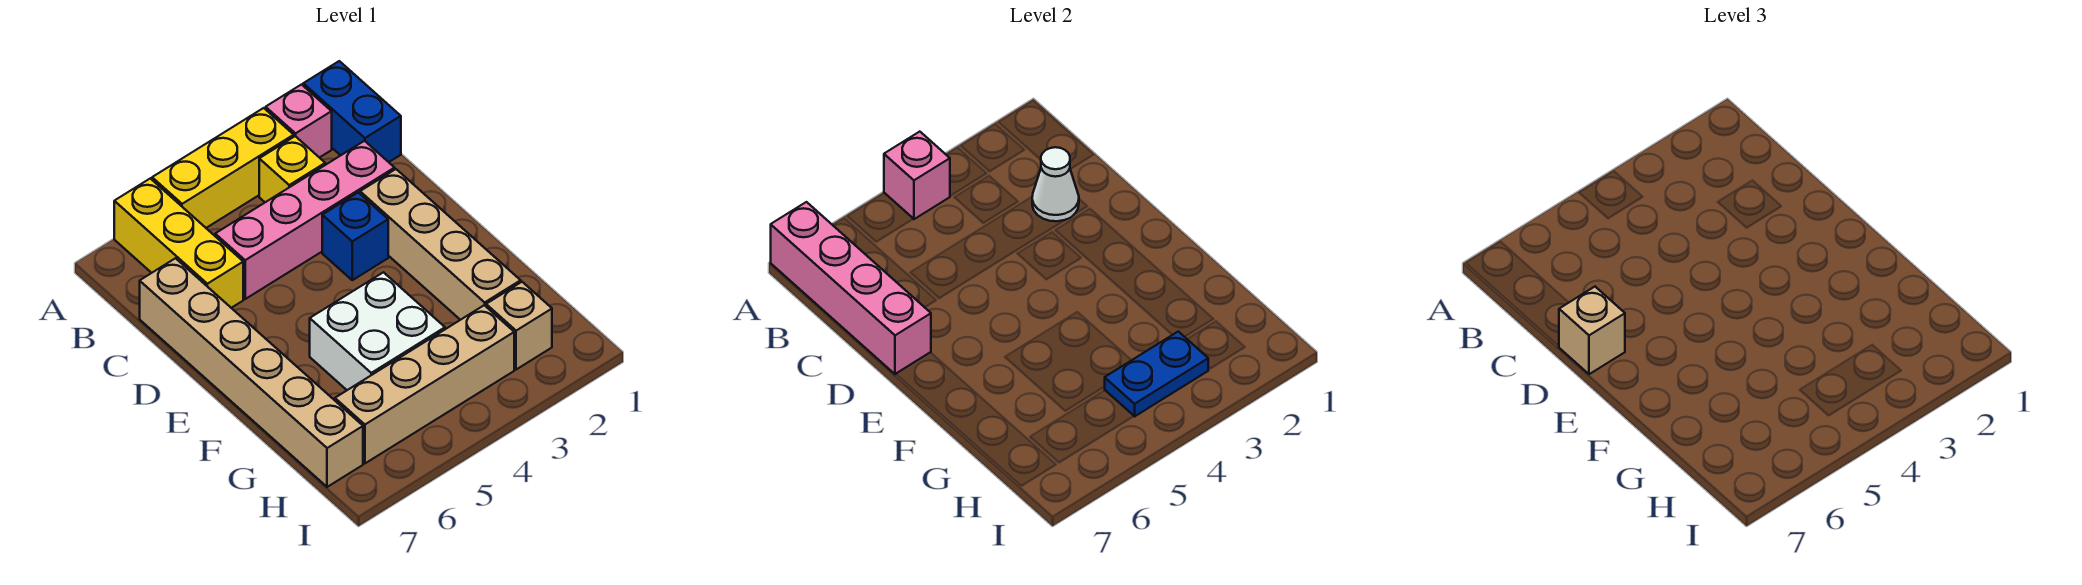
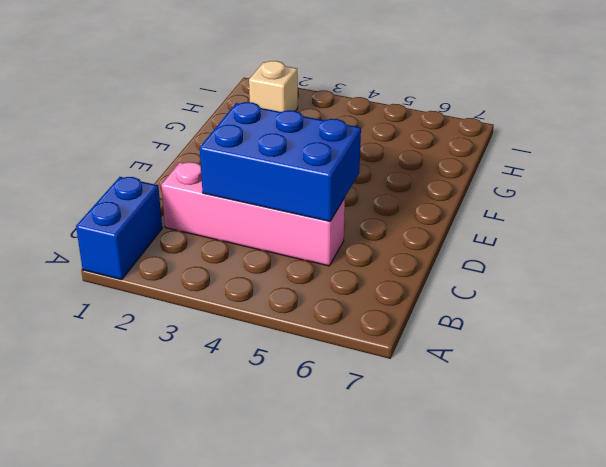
blue brick C3:D5 level 2 -> none
none -> pink brick A2 level 1
none -> yellow brick A3:A5 level 1
none -> yellow brick A6:C6 level 1

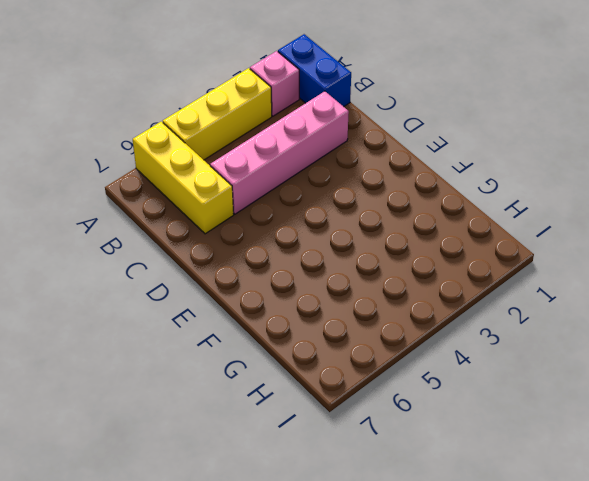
none -> yellow brick B3 level 1
none -> tan brick C7:H7 level 1
none -> tan brick D2:G2 level 1

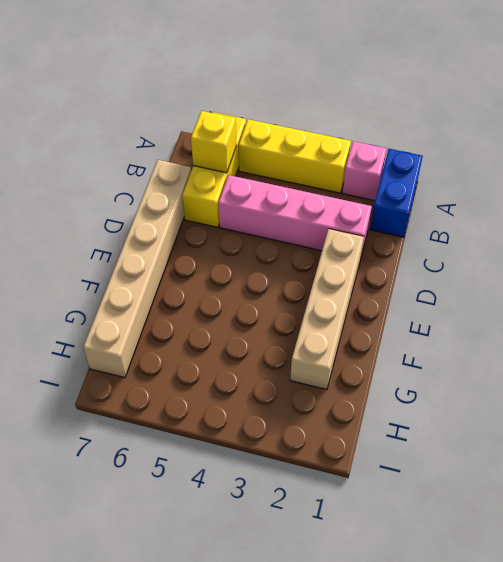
yellow brick B6 level 2 -> yellow brick B3 level 1
none -> blue brick D3 level 1
none -> white brick F4:G5 level 1
none -> tan brick H2 level 1

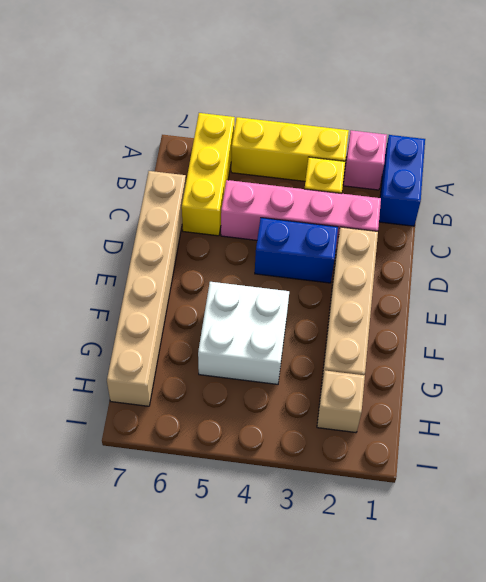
blue brick D3:D4 level 1 -> blue brick D3 level 1
none -> tan brick H3:H6 level 1
none -> pink brick A4 level 2
none -> pink brick A7:D7 level 2

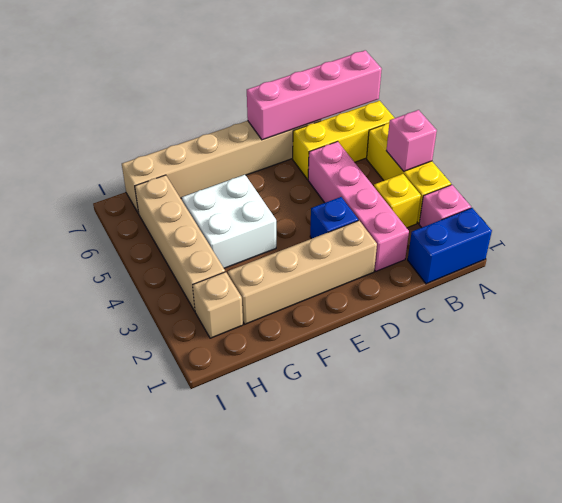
none -> white cone C2 level 2
none -> blue plate H3:H4 level 2
none -> tan brick D7 level 3

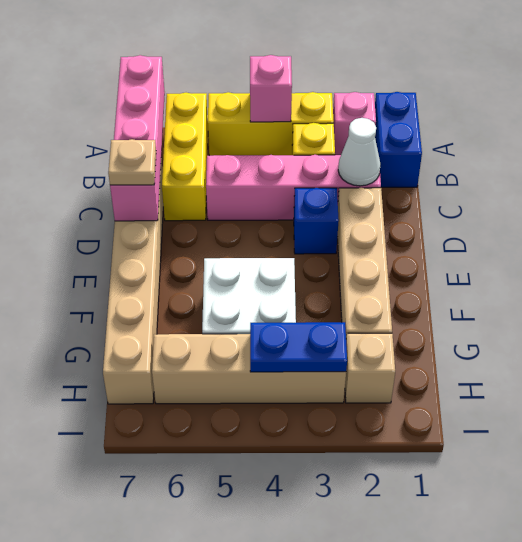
tan plate D7 level 3 -> tan brick D7 level 3

